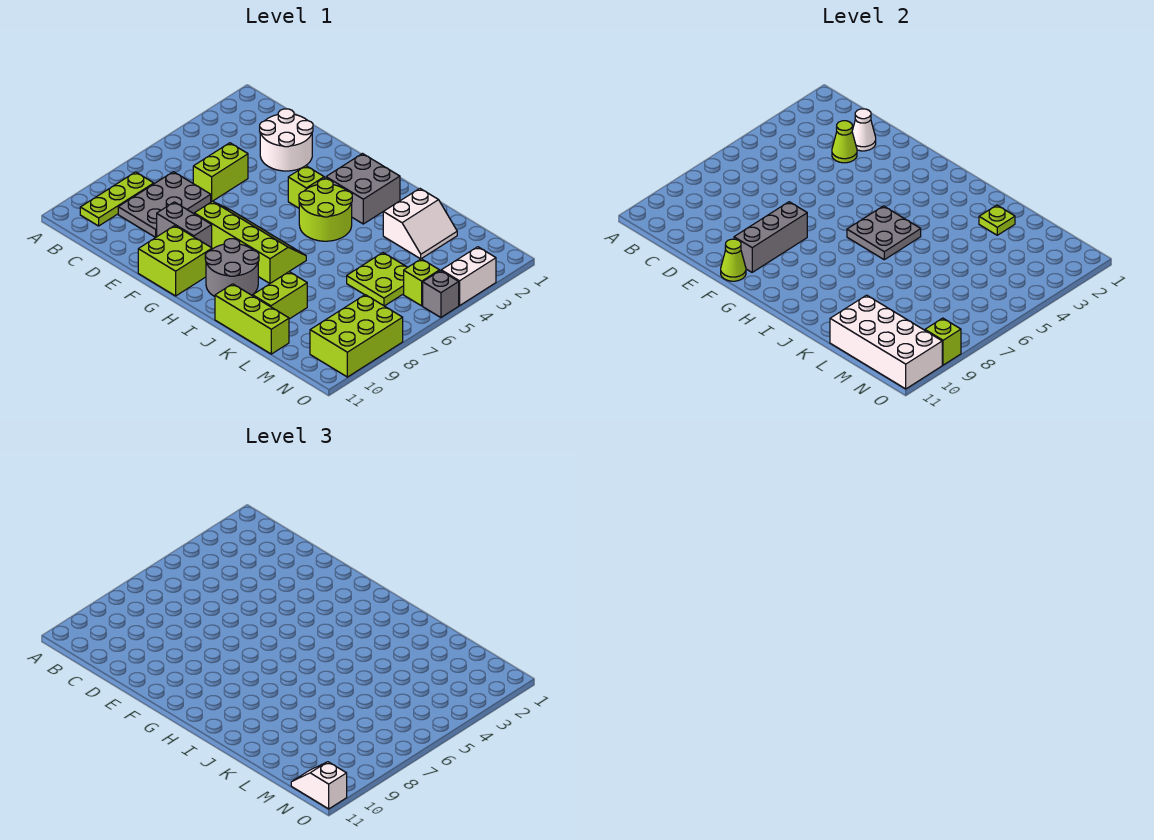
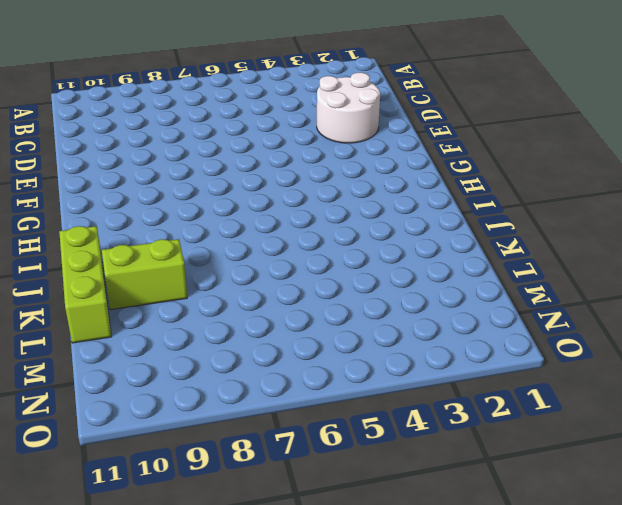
none -> lime plate B8:B10 level 1
none -> grey plate C7:D9 level 1
none -> lime brick D5:D6 level 1

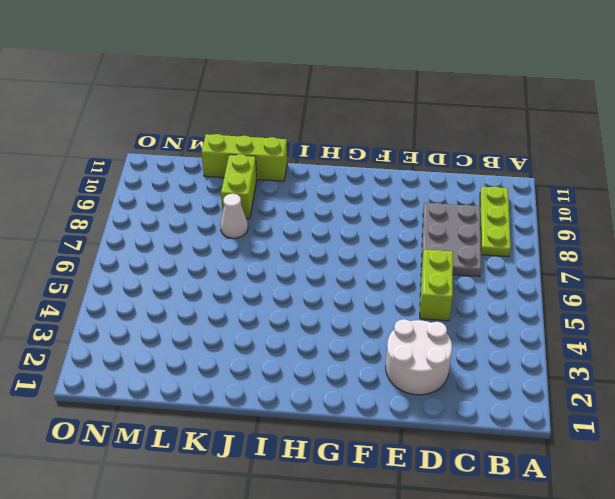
white cone K8 level 1 -> white cone D2 level 2
none -> grey brick E9:F9 level 1
none -> lime slope F7:I8 level 1 top 8
none -> lime brick F10:G11 level 1

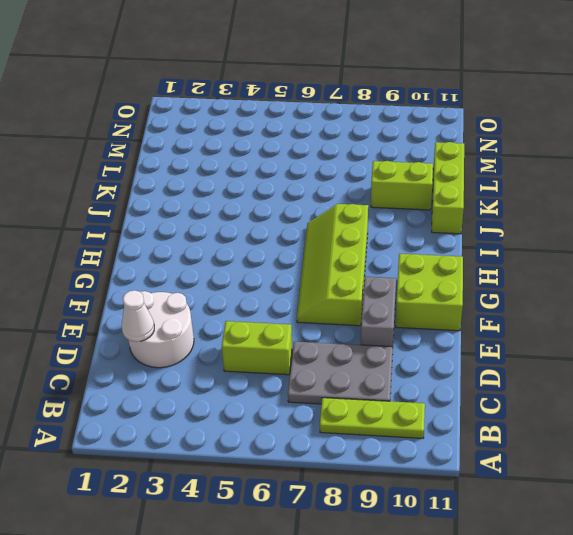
none -> lime brick G4 level 1
none -> grey brick H2:I3 level 1
none -> lime round brick H4:I5 level 1

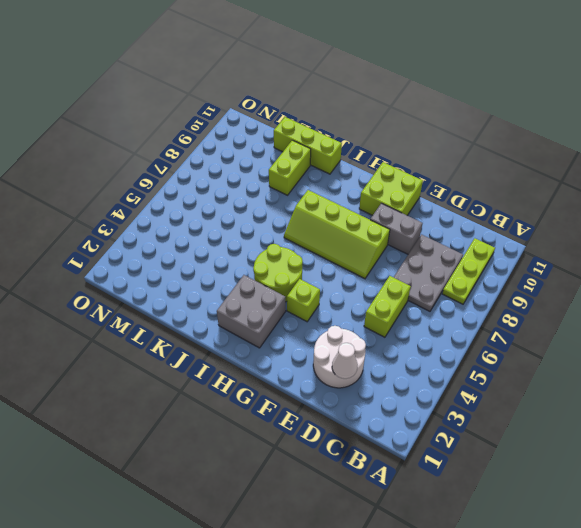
none -> grey round brick H9:I10 level 1
none -> white slope K2:L3 level 1 top K
none -> lime plate L5:M6 level 1

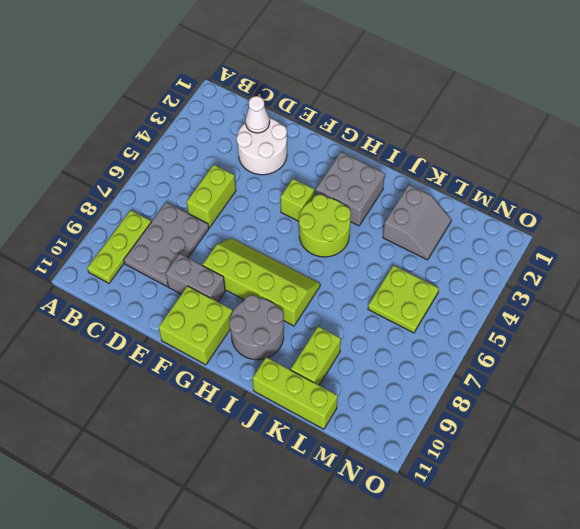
grey slope K2:L3 level 1 top K -> white slope K2:L3 level 1 top K
none -> lime brick N5 level 1
none -> lime brick N8:O10 level 1
none -> white brick O3:O4 level 1

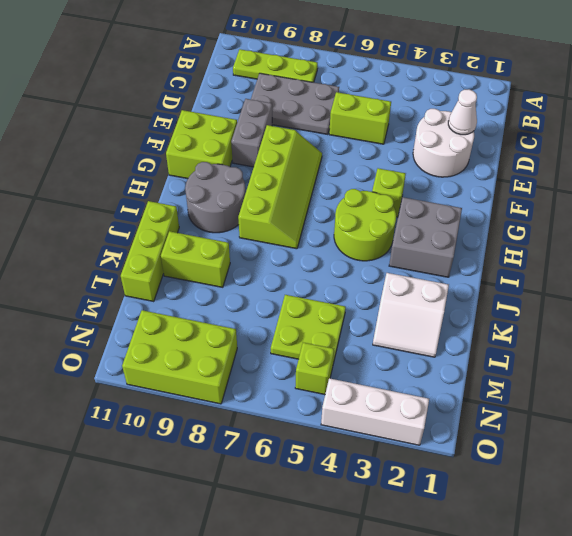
white brick O2:O4 level 1 -> white brick O3:O4 level 1
none -> grey brick O5 level 1
none -> lime cone D3 level 2
none -> grey brick F8:F10 level 2

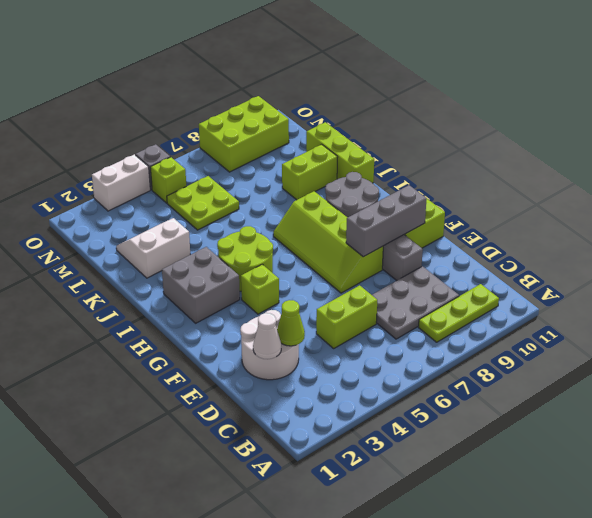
none -> lime cone F11 level 2
none -> grey plate H5:I6 level 2
none -> lime plate K2 level 2

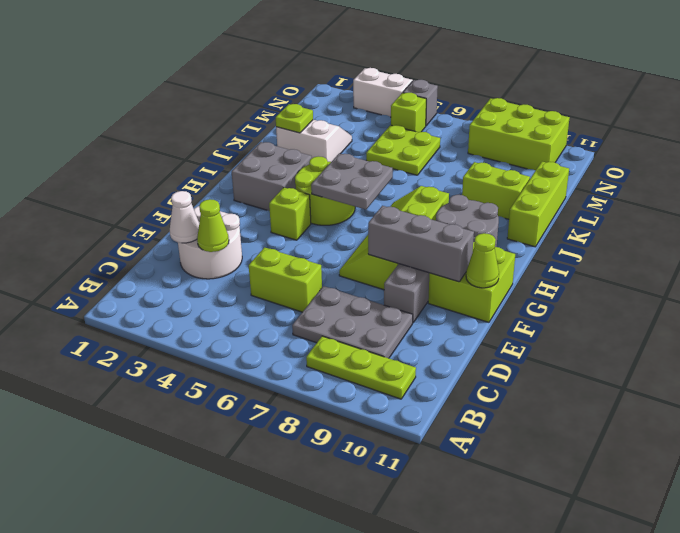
none -> white brick L10:O11 level 2
none -> lime brick O9 level 2
none -> white slope N11:O11 level 3 top O

